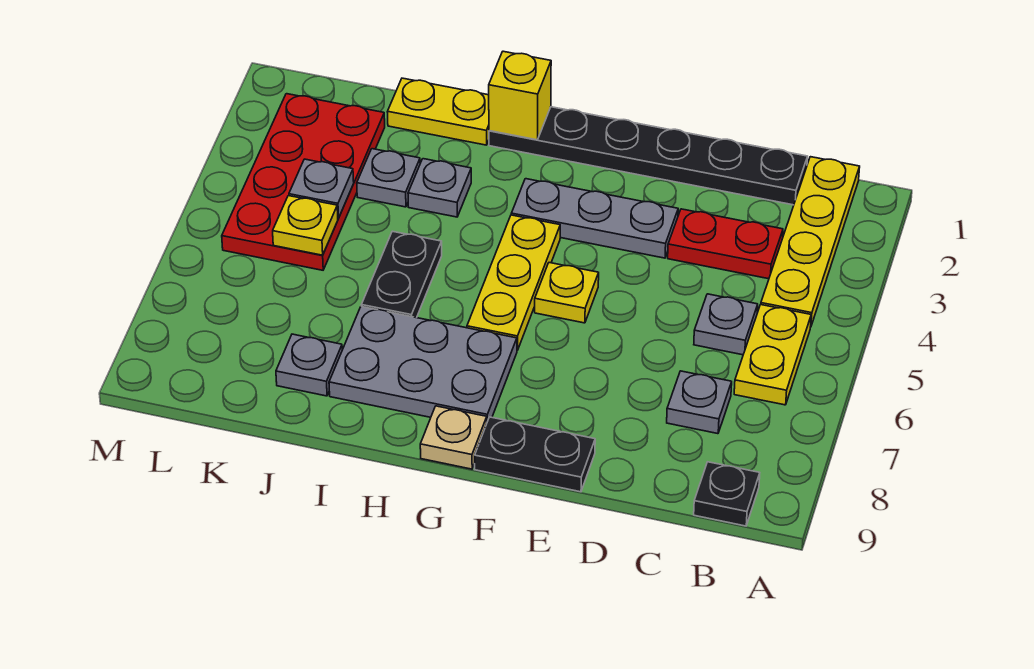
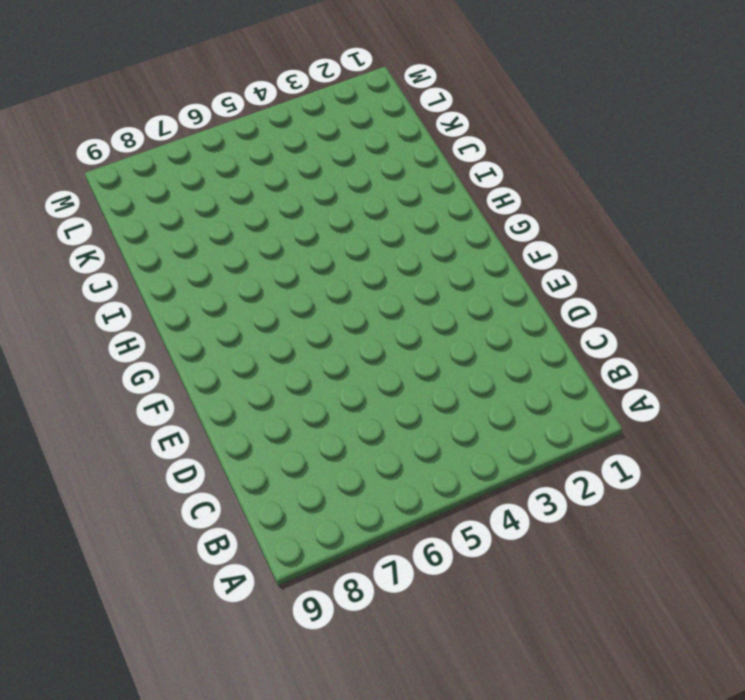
none -> yellow plate B1:B4 level 1
none -> yellow plate B5:B6 level 1
none -> black plate B9 level 1

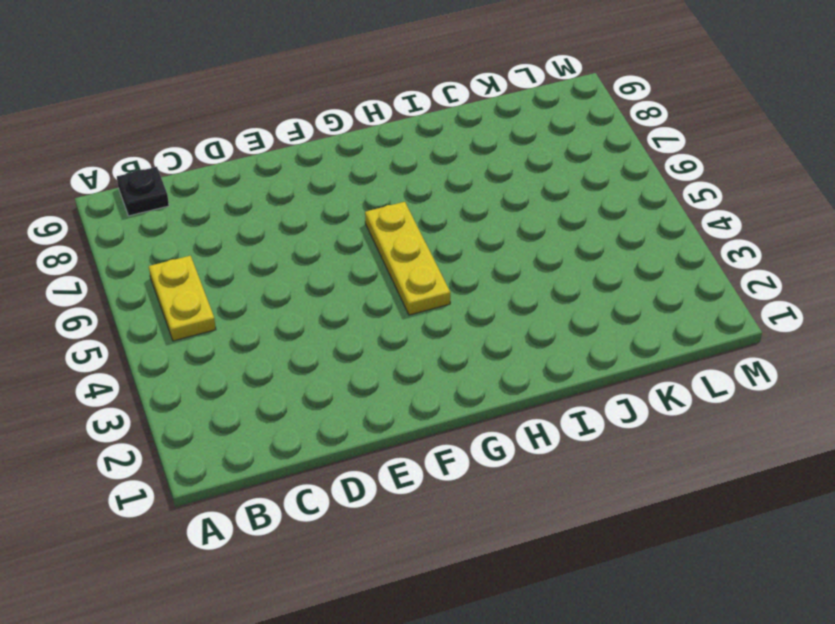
none -> yellow plate B1:B4 level 1
none -> black plate C1:H1 level 1
none -> red plate C3:D3 level 1

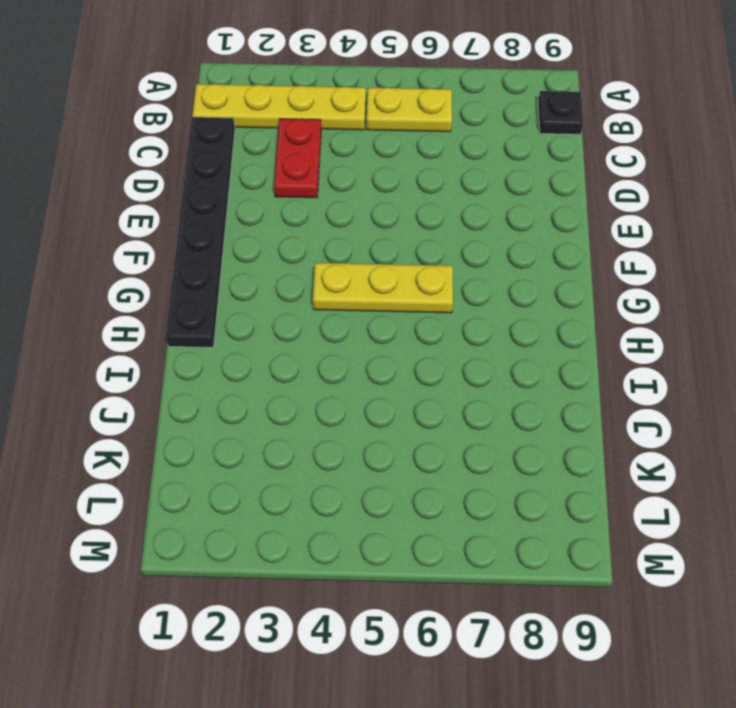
none -> grey plate C5 level 1
none -> grey plate C7 level 1
none -> grey plate E3:G3 level 1

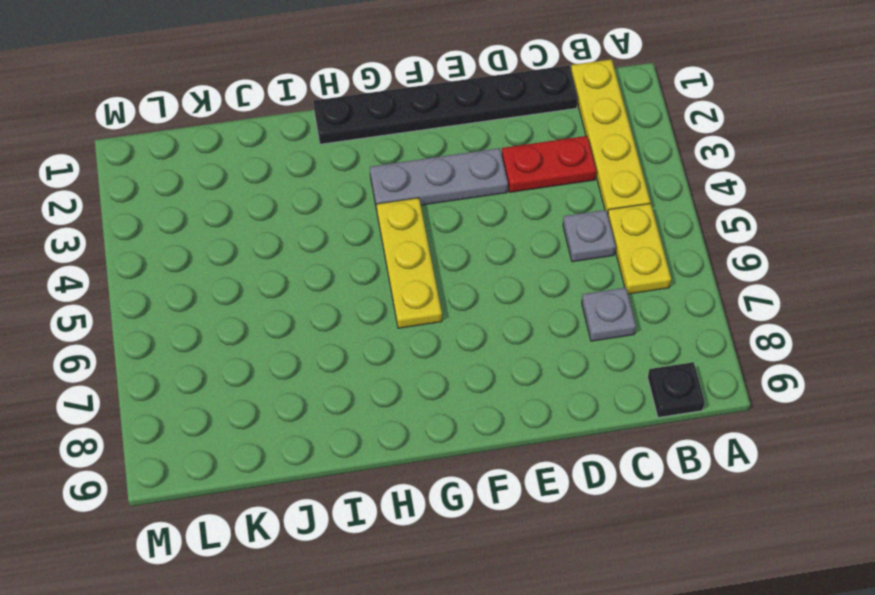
none -> black plate E9:F9 level 1
none -> yellow plate F5 level 1
none -> grey plate G7:I8 level 1

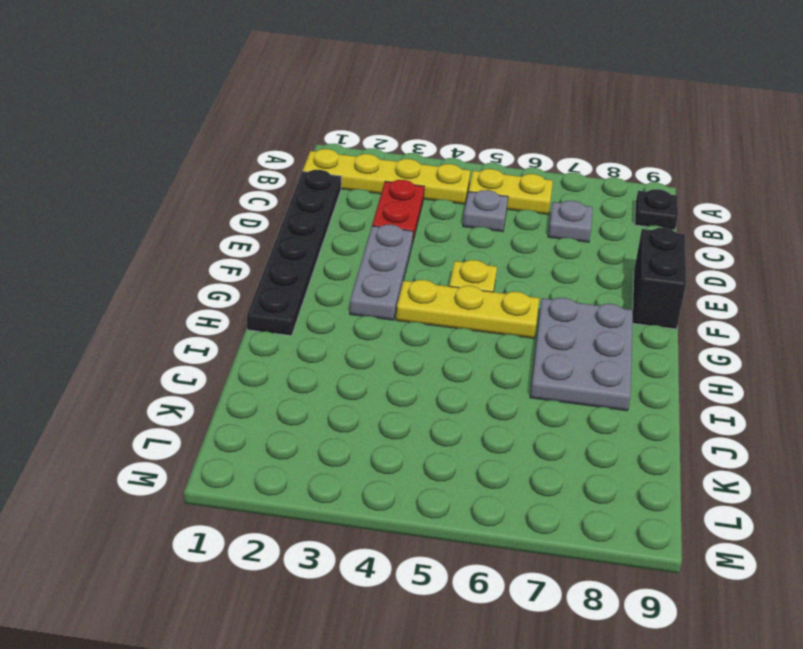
black brick E9:F9 level 1 -> black plate E9:F9 level 1
none -> tan plate G9 level 1
none -> yellow plate I1:J1 level 1
none -> grey plate I3 level 1

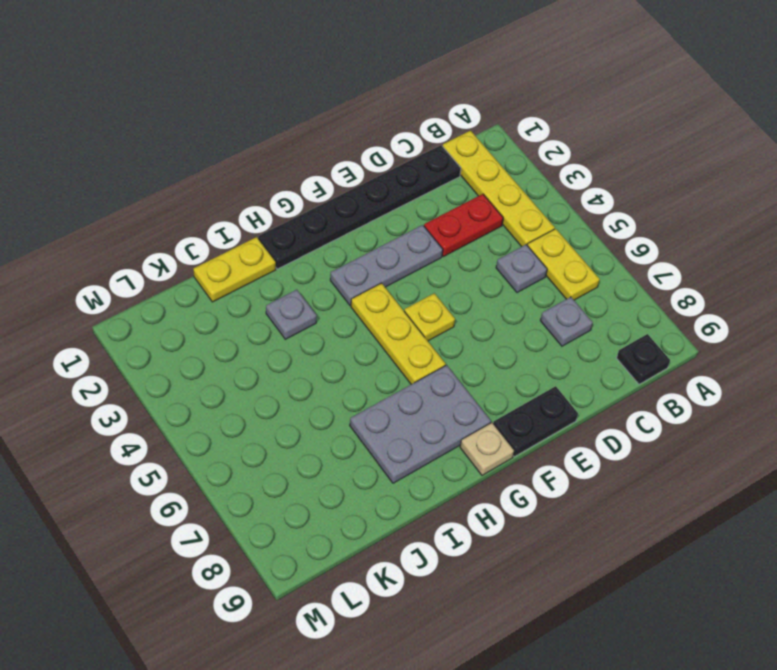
none -> black plate I5:I6 level 1
none -> grey plate J3 level 1
none -> grey plate J8 level 1

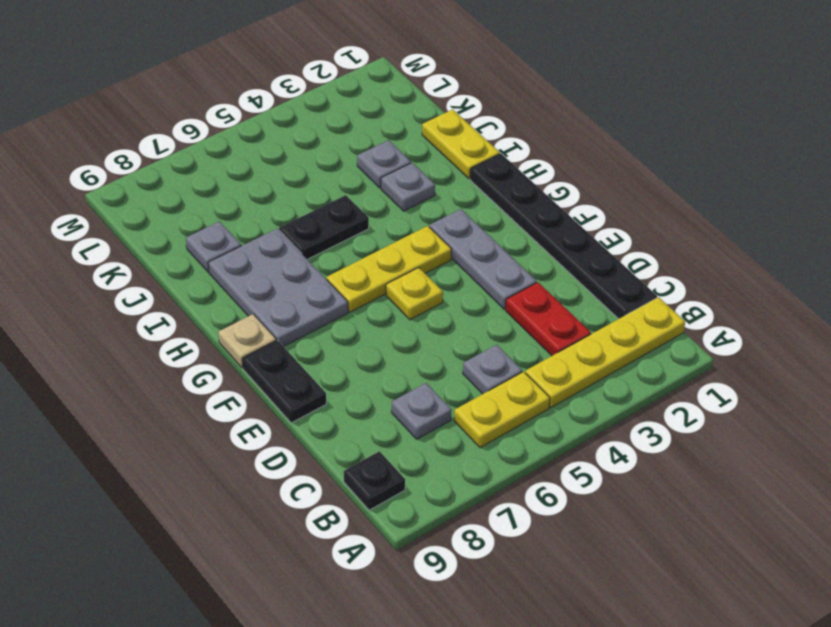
none -> red plate K2:L5 level 1
none -> yellow brick H1 level 2
none -> grey plate K4 level 2

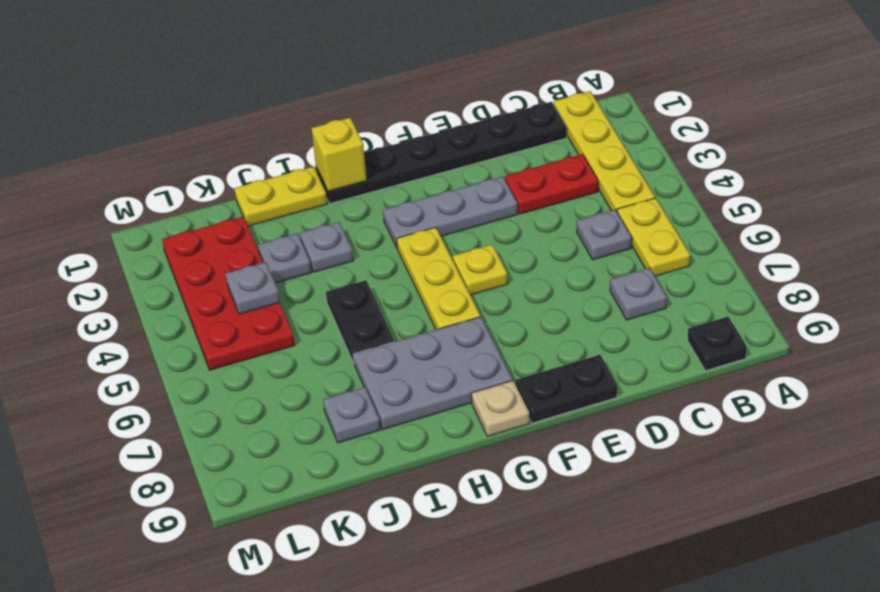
none -> yellow plate K5 level 2

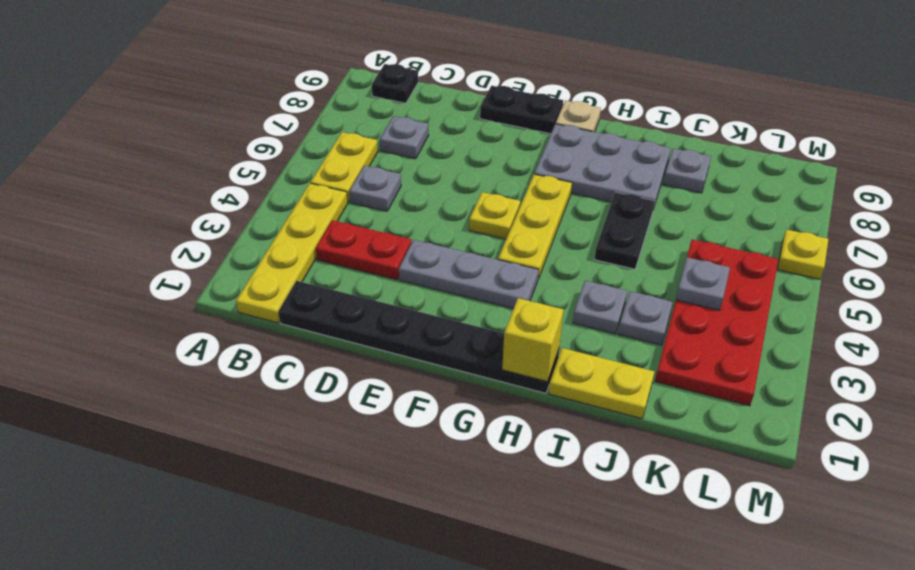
yellow plate M6 level 1 -> yellow plate K5 level 2

